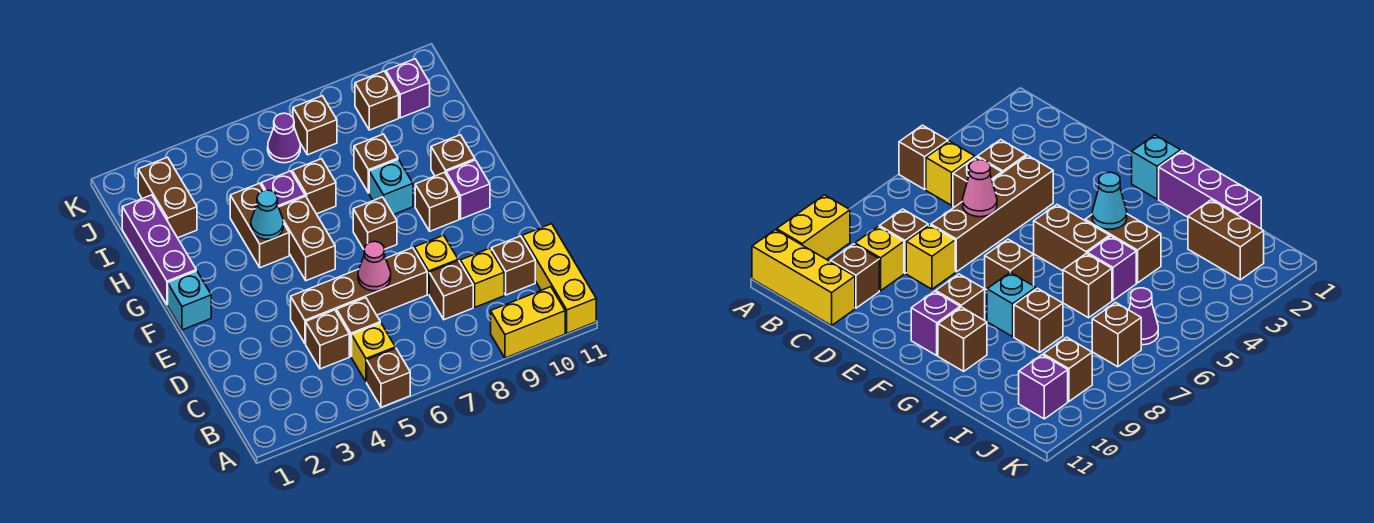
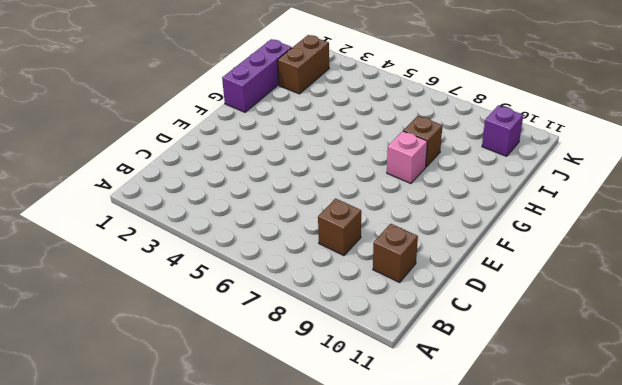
pink brick G8 level 1 -> cyan brick G8 level 1
none -> brown brick A5 level 1
none -> yellow brick A9:A10 level 1
none -> yellow brick A11:C11 level 1
none -> yellow brick B5 level 1

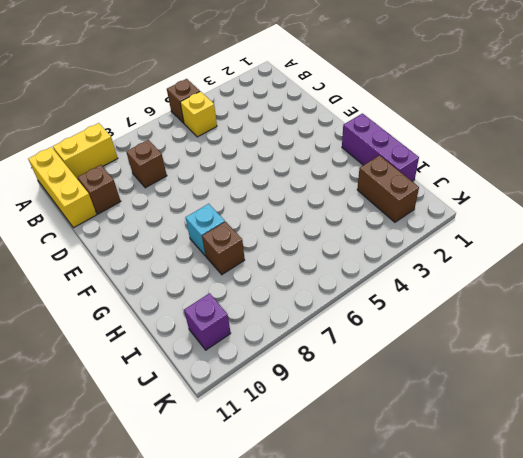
none -> brown brick C4 level 1
none -> brown brick C5 level 1
none -> yellow brick C9 level 1
none -> brown brick D4:D7 level 1

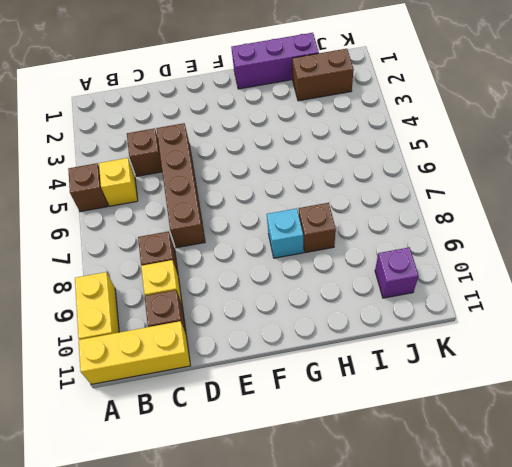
none -> brown brick C5 level 1
none -> yellow brick D8 level 1
none -> cyan brick F1 level 1
none -> brown brick F5:G5 level 1

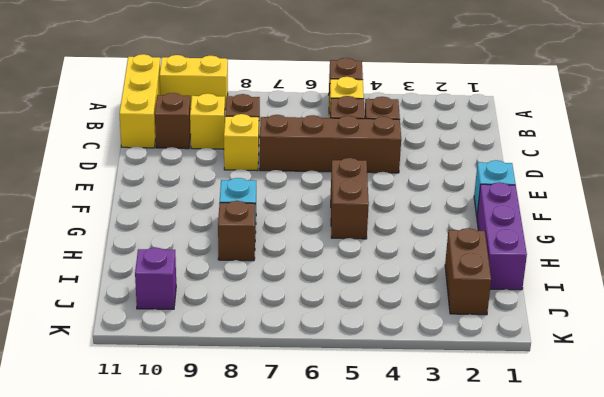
none -> brown brick F7 level 1
none -> brown brick F9 level 1
none -> purple brick F10 level 1
none -> brown brick G4:H4 level 1

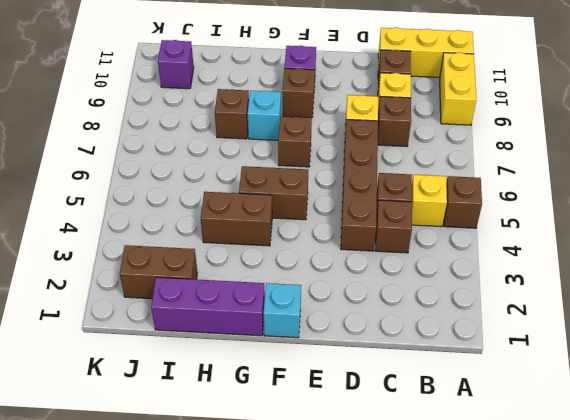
none -> brown brick G10 level 1
none -> purple brick H5 level 1
none -> brown brick H6 level 1
none -> purple cone J6 level 1

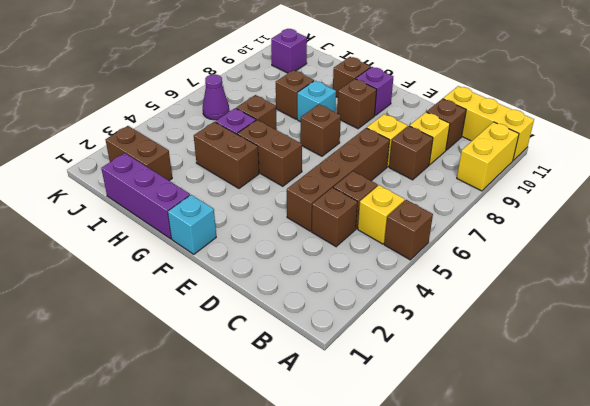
none -> brown brick J7 level 1
none -> brown brick J9 level 1
none -> pink cone D6 level 2
none -> cyan cone G4 level 2

